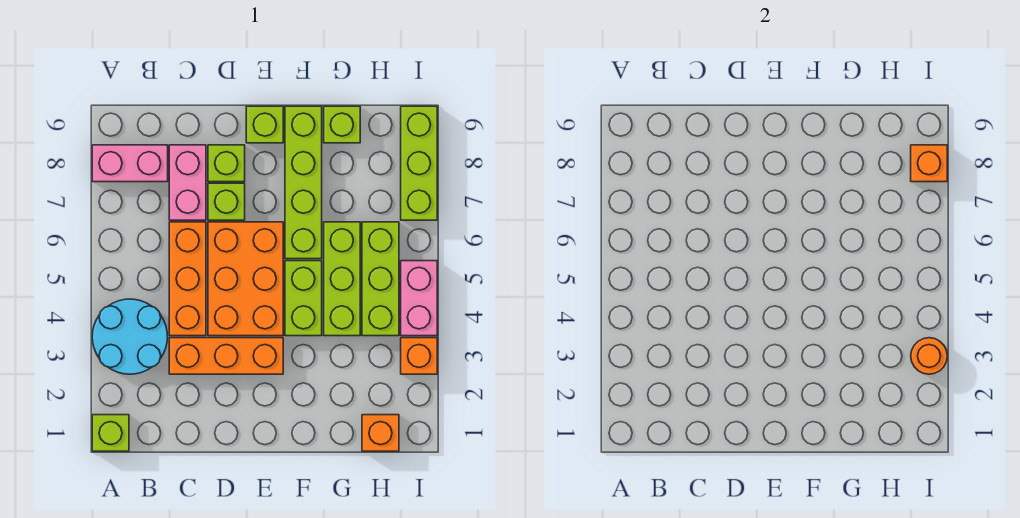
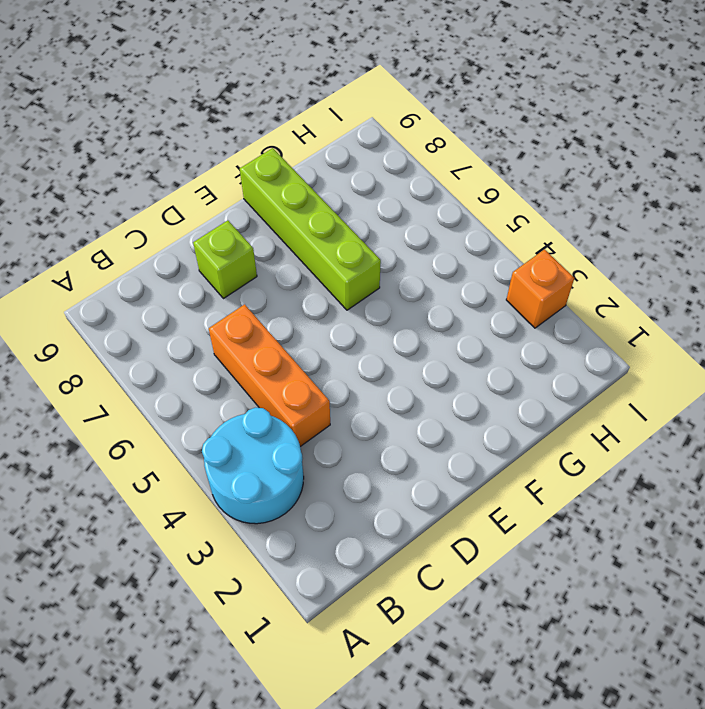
none -> lime brick A1 level 1
none -> pink brick A8:B8 level 1
none -> orange brick C3:E3 level 1

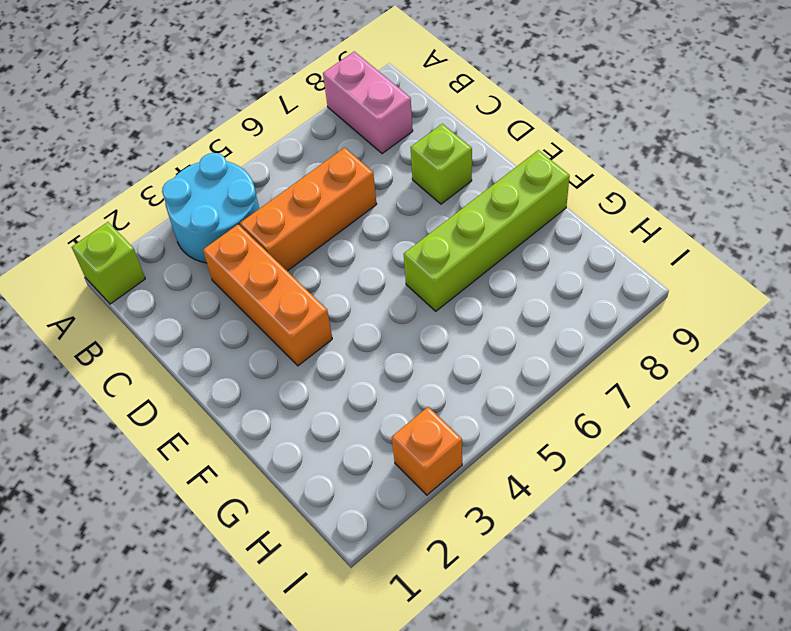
none -> pink brick C7:C8 level 1
none -> orange brick D4:E6 level 1
none -> lime brick D7 level 1

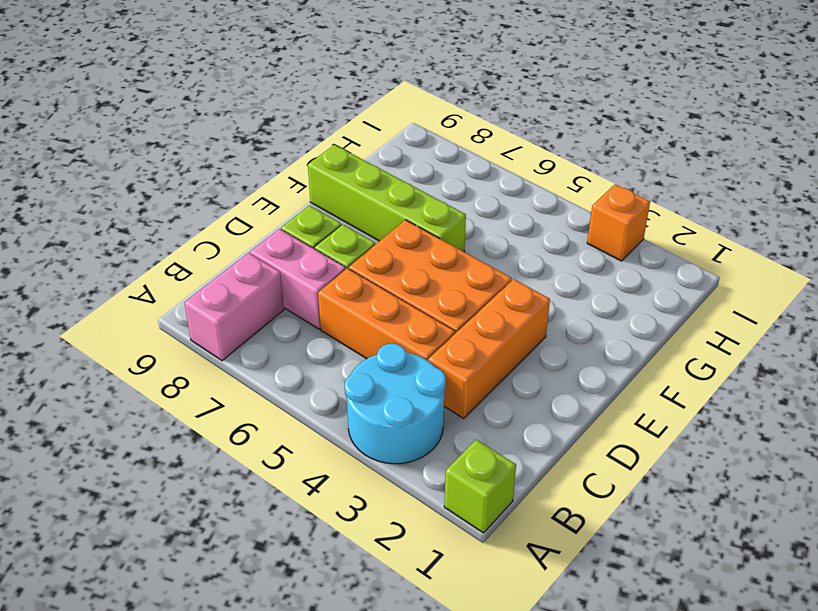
none -> lime brick E9 level 1
none -> lime brick F4:F5 level 1
none -> lime brick G4:G6 level 1

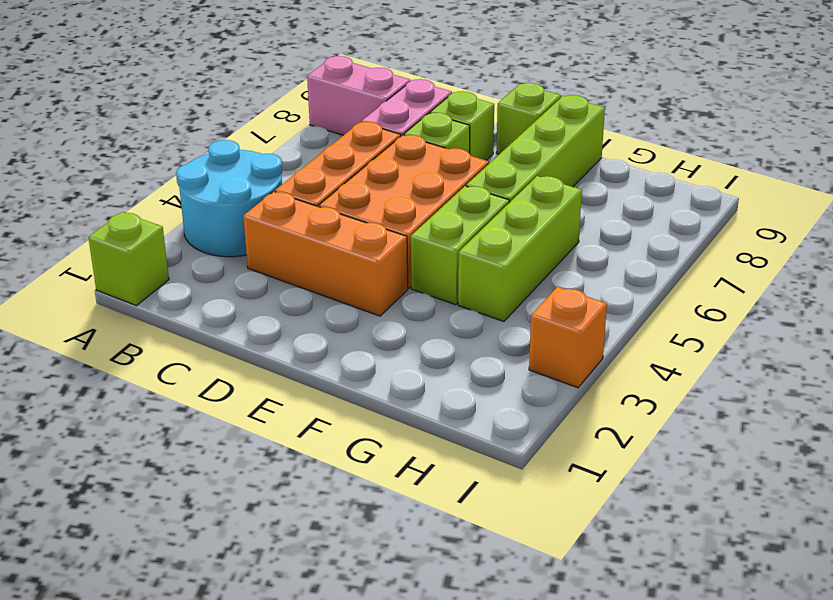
none -> lime brick G9 level 1
none -> orange brick H1 level 1
none -> lime brick H4:H6 level 1

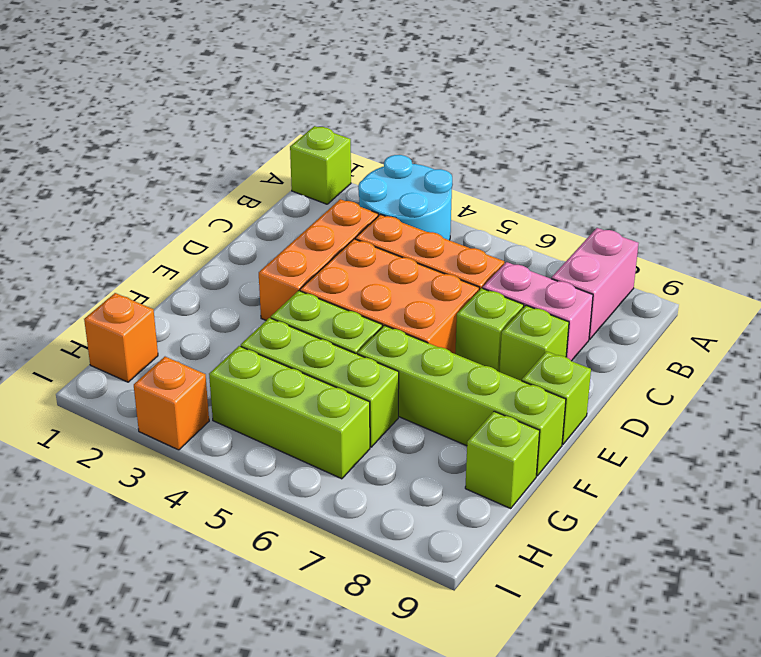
none -> pink brick I4:I5 level 1
none -> lime brick I7:I9 level 1
none -> orange round brick I3 level 2

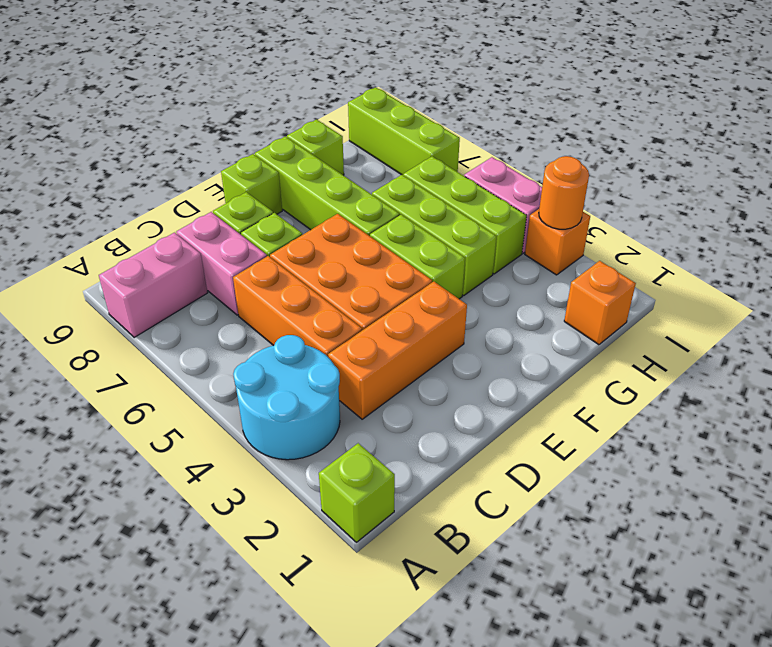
none -> orange brick I8 level 2

